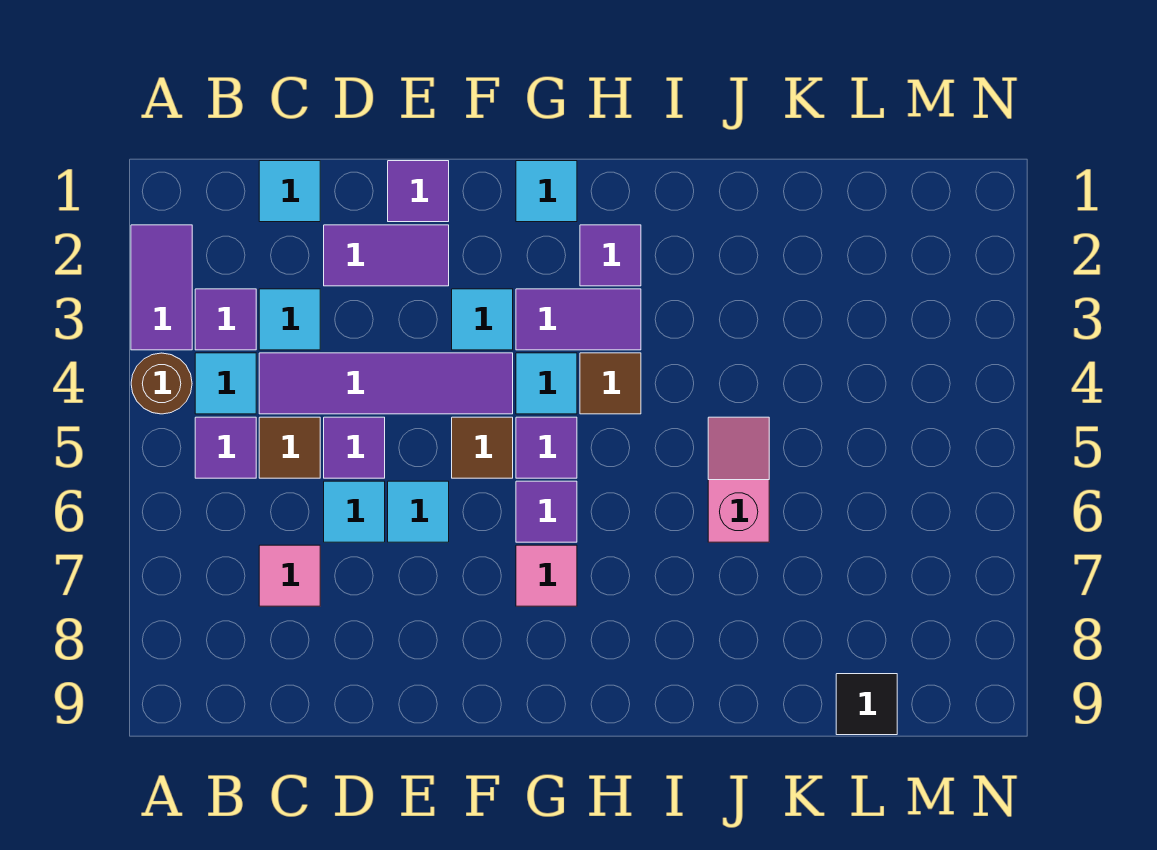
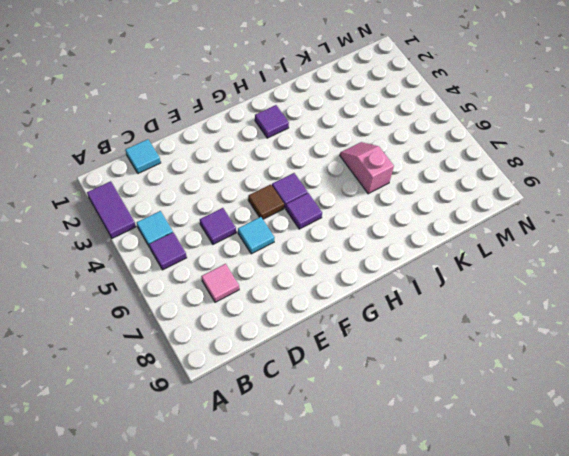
none -> brown round brick A4 level 1
none -> purple tile B3 level 1
none -> cyan tile C3 level 1

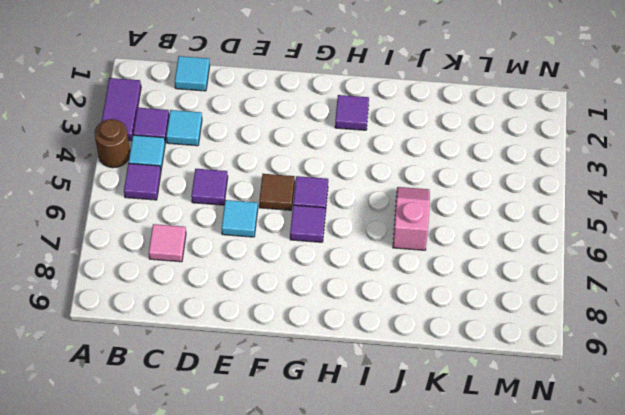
none -> purple tile C4:F4 level 1
none -> brown tile C5 level 1
none -> purple tile D2:E2 level 1

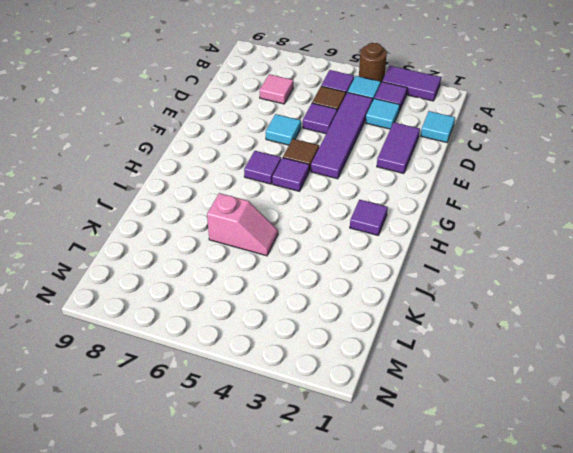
none -> cyan tile D6 level 1
none -> purple tile E1 level 1
none -> cyan tile F3 level 1

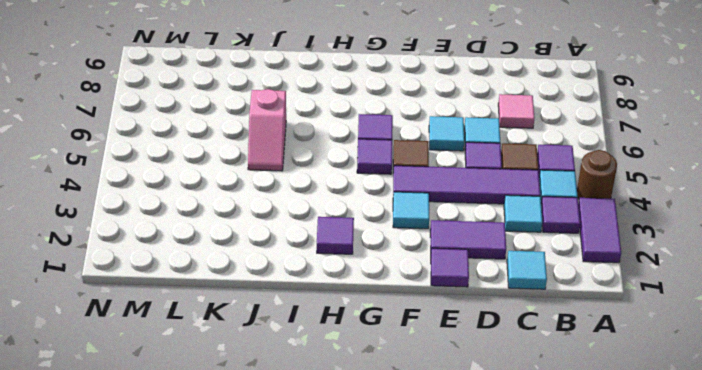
none -> cyan tile G1 level 1
none -> purple tile G3:H3 level 1
none -> cyan tile G4 level 1

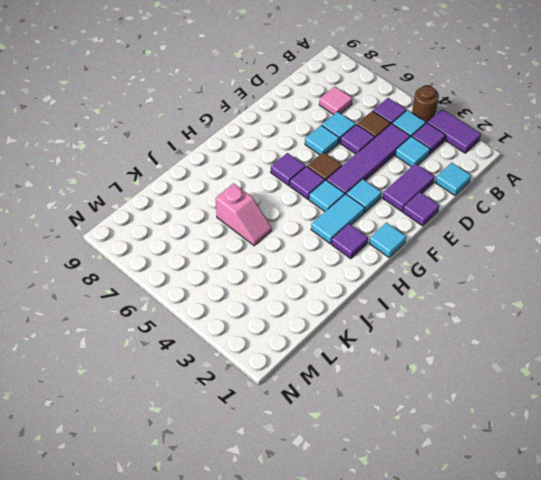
cyan tile G3:H3 level 1 -> purple tile G3:H3 level 1
none -> pink tile G7 level 1
none -> brown tile H4 level 1
none -> black tile L9 level 1

